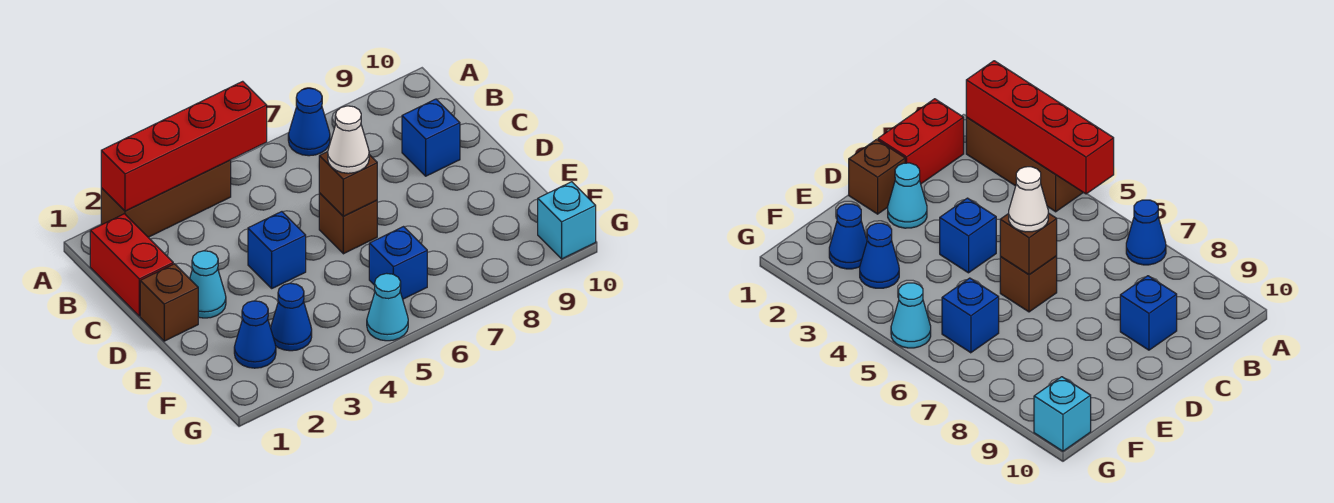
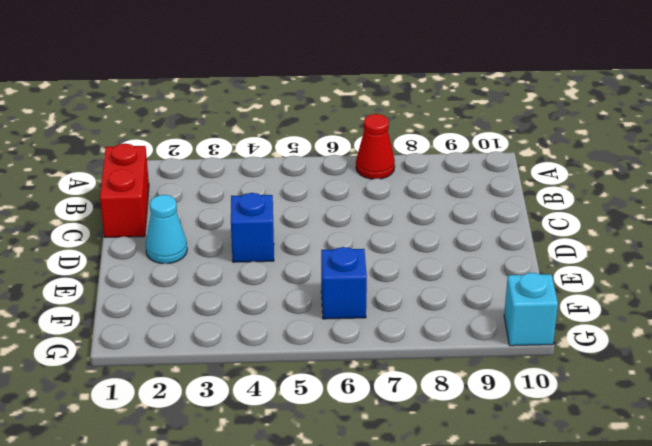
red cone A7 level 1 -> blue cone A7 level 1
none -> brown brick A2:A4 level 1
none -> blue brick C9 level 1
none -> brown brick D1 level 1

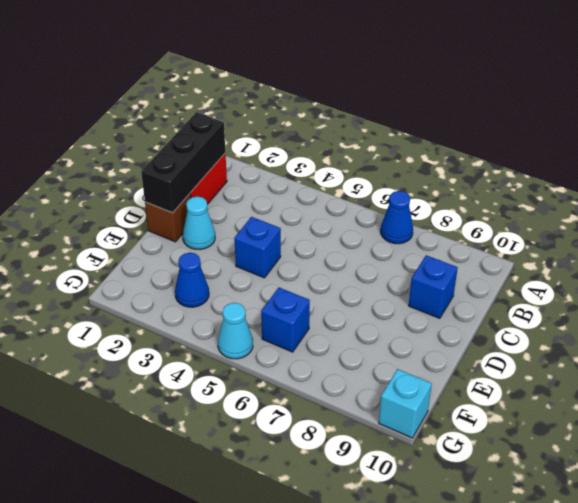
black brick B1:D1 level 2 -> none
none -> brown brick A2:A4 level 1
none -> brown brick D6 level 1
none -> blue cone F2 level 1

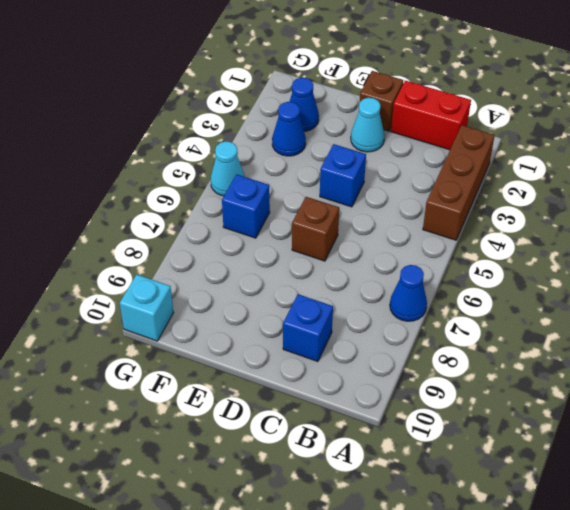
none -> red brick A2:A5 level 2
none -> brown brick D6 level 2
none -> white cone D6 level 3

